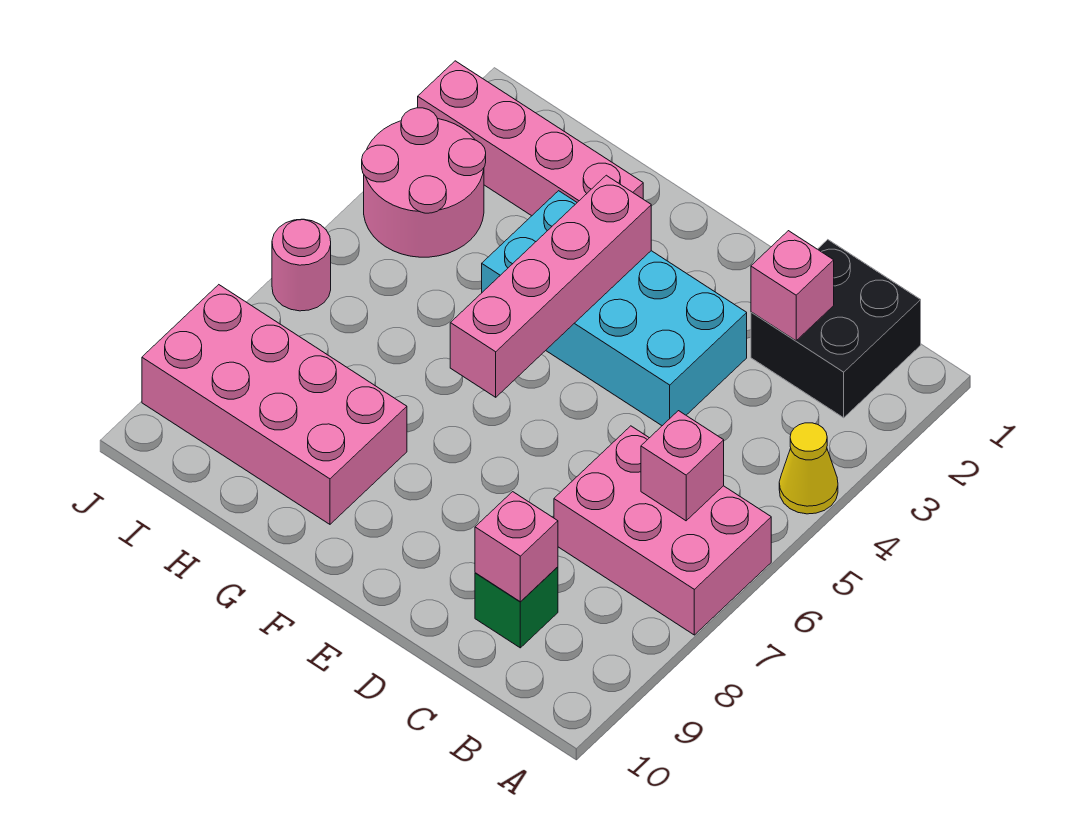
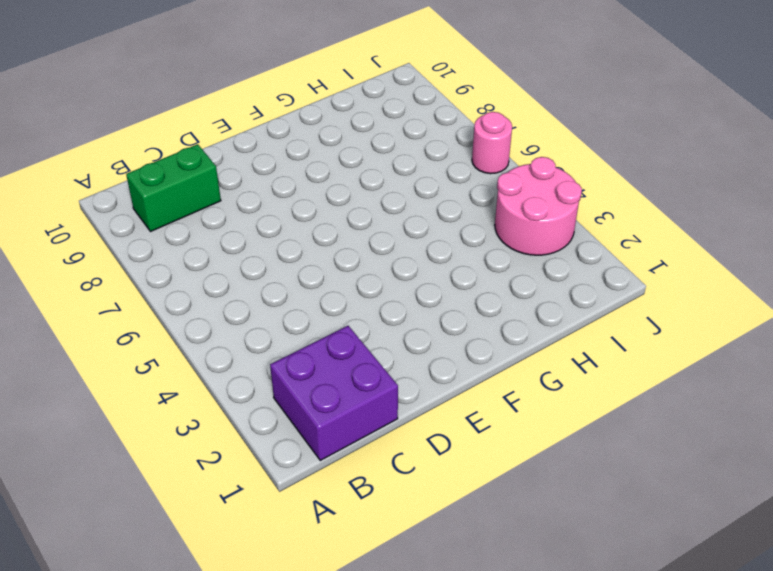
purple brick B1:C2 level 1 -> black brick B1:C2 level 1
green brick B9:C9 level 1 -> green brick C9 level 1
none -> yellow cone A4 level 1
none -> pink brick A6:C7 level 1
none -> cyan brick D3:G4 level 1

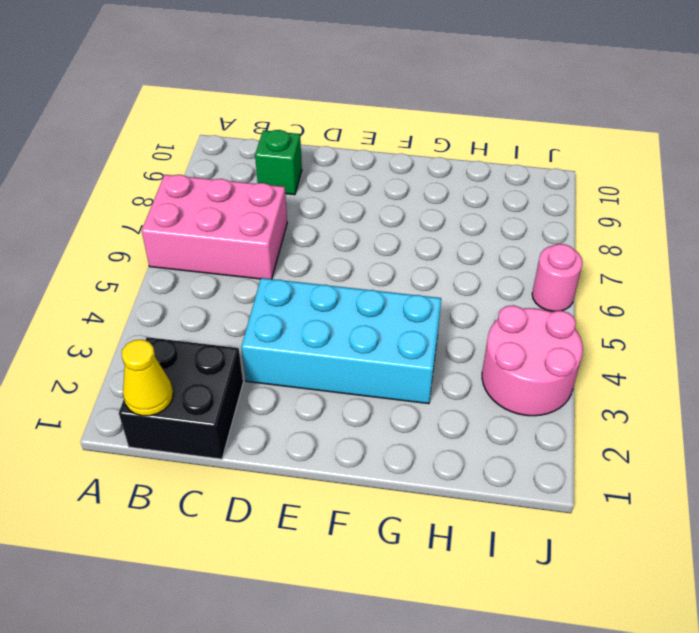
yellow cone B1 level 2 -> yellow cone A4 level 1
none -> pink brick G2:J2 level 1
none -> pink brick G8:J9 level 1
none -> pink brick B6 level 2

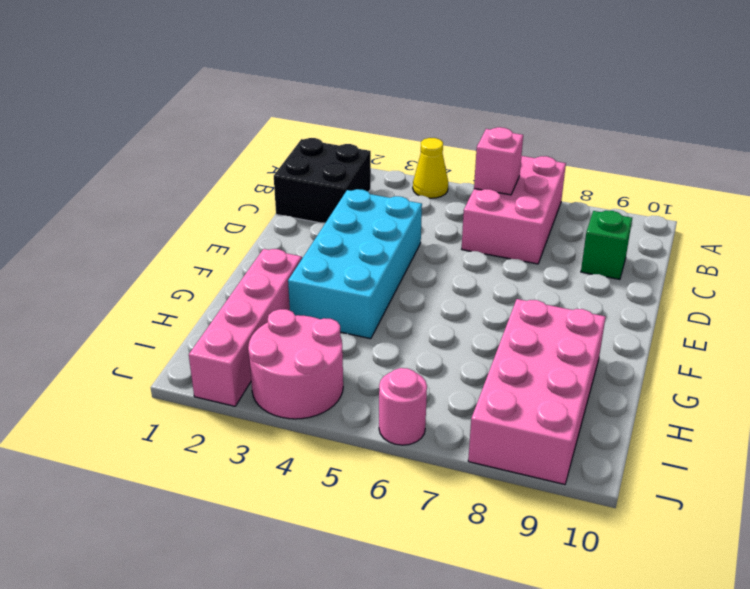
none -> pink brick C2 level 2
none -> pink brick C9 level 2
none -> pink brick F3:F6 level 2

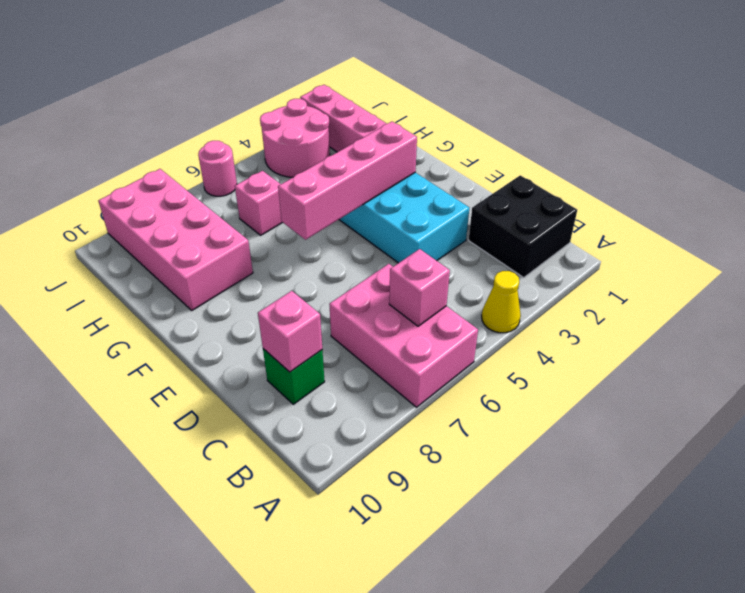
pink brick H6 level 1 -> pink brick C2 level 2

